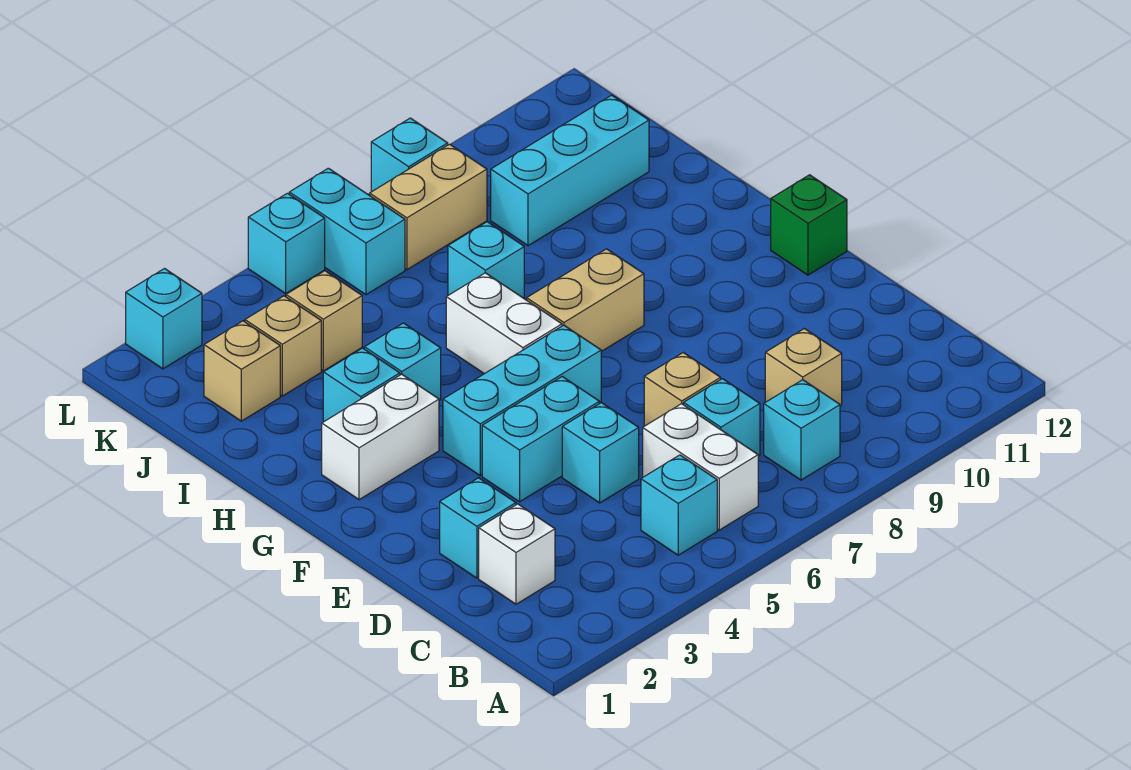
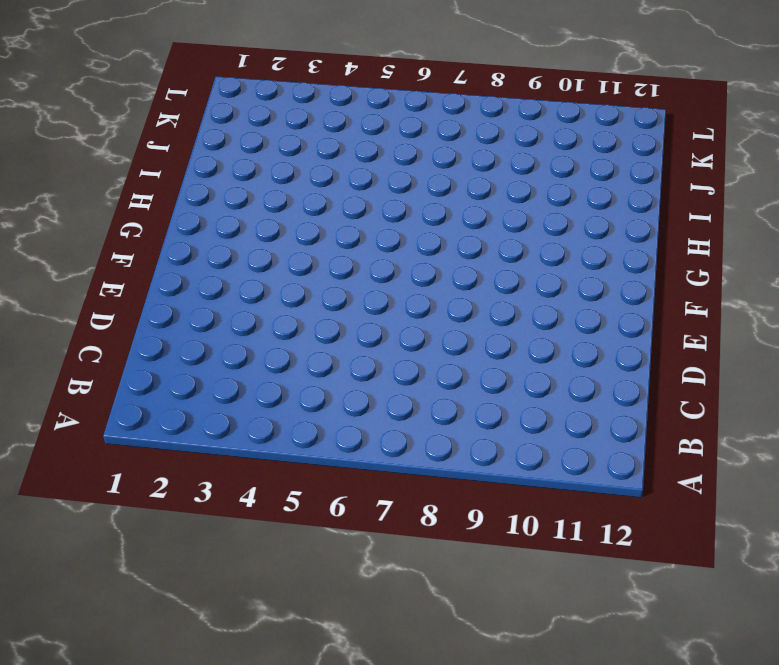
none -> cyan brick B5 level 1
none -> white brick B6:C6 level 1
none -> cyan brick B8 level 1

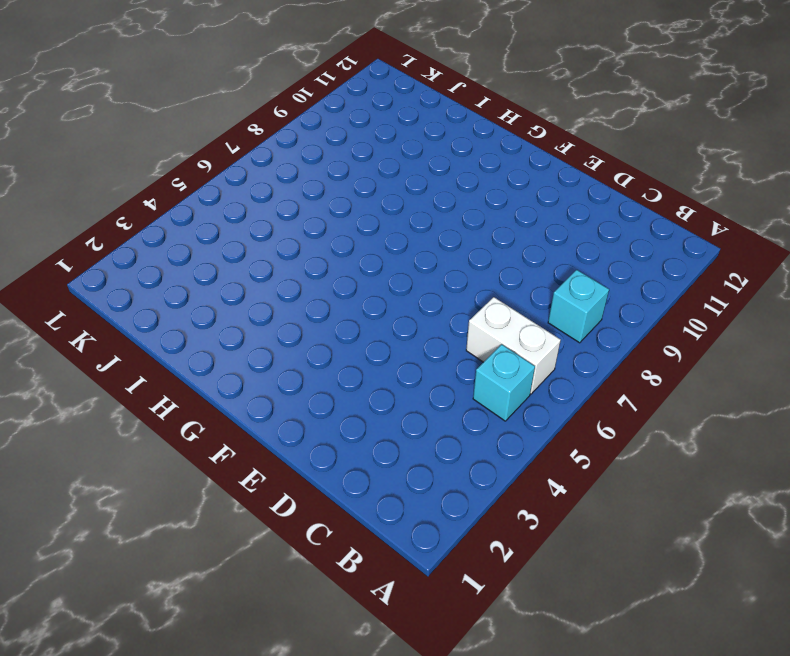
none -> white brick C2 level 1
none -> cyan brick C7 level 1
none -> tan brick C9 level 1

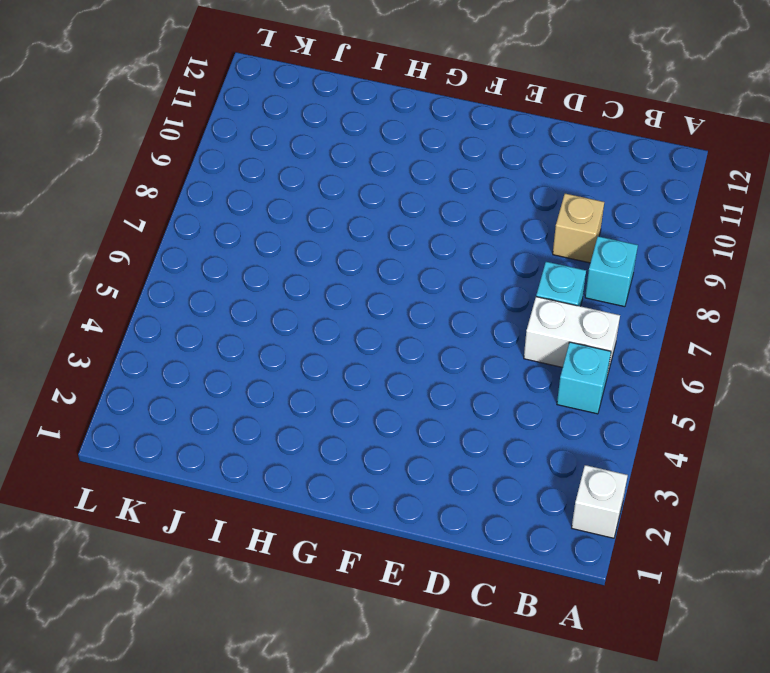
white brick A2 level 1 -> white brick C2 level 1
none -> cyan brick D2 level 1
none -> cyan brick D5 level 1
none -> tan brick D7 level 1

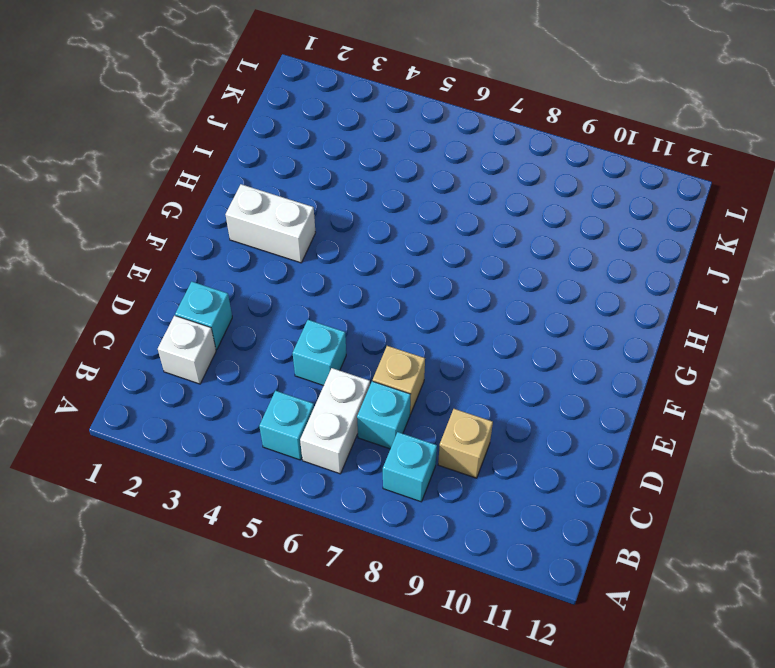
none -> cyan brick E4:E5 level 1
none -> cyan brick F4:F6 level 1
none -> green brick F12 level 1

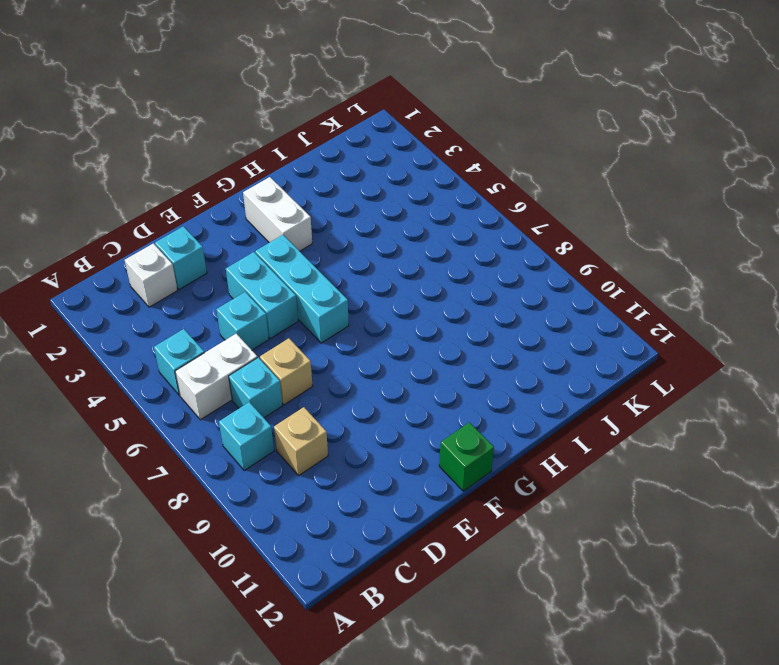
none -> white brick G6:H6 level 1
none -> tan brick G7:G8 level 1
none -> cyan brick H3 level 1

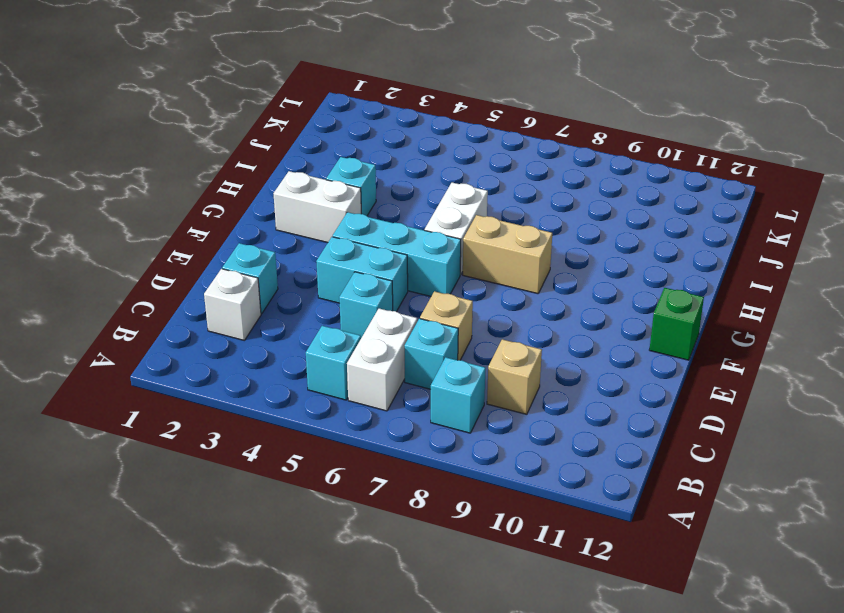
none -> cyan brick H4 level 1
none -> cyan brick I7 level 1
none -> tan brick J2 level 1

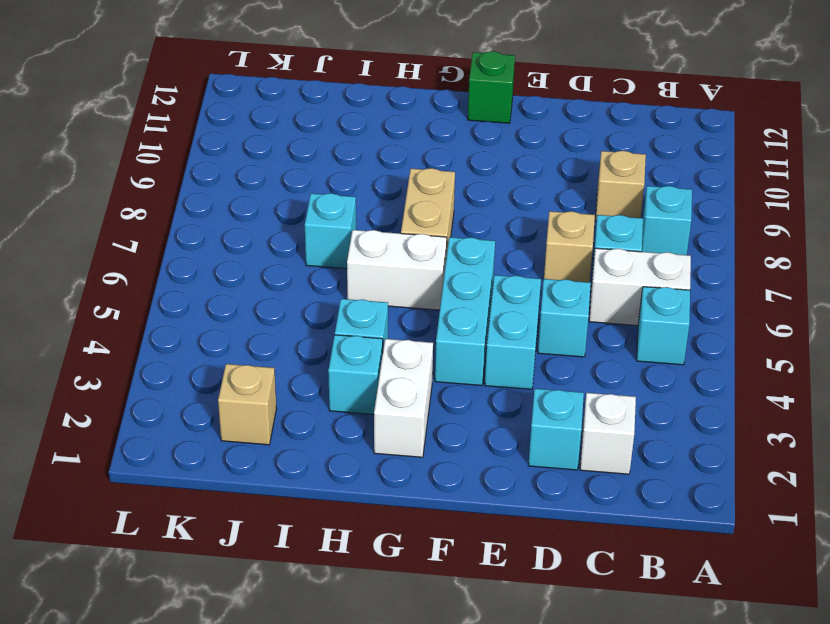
none -> tan brick J3 level 1
none -> tan brick J4 level 1
none -> cyan brick J9:J11 level 1

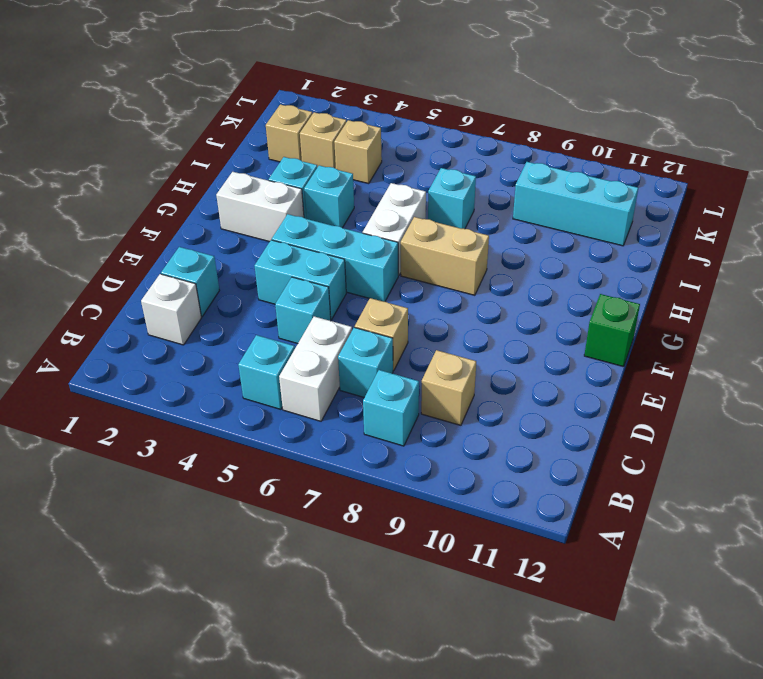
none -> cyan brick K6:L6 level 1
none -> tan brick K7:K8 level 1
none -> cyan brick L2 level 1

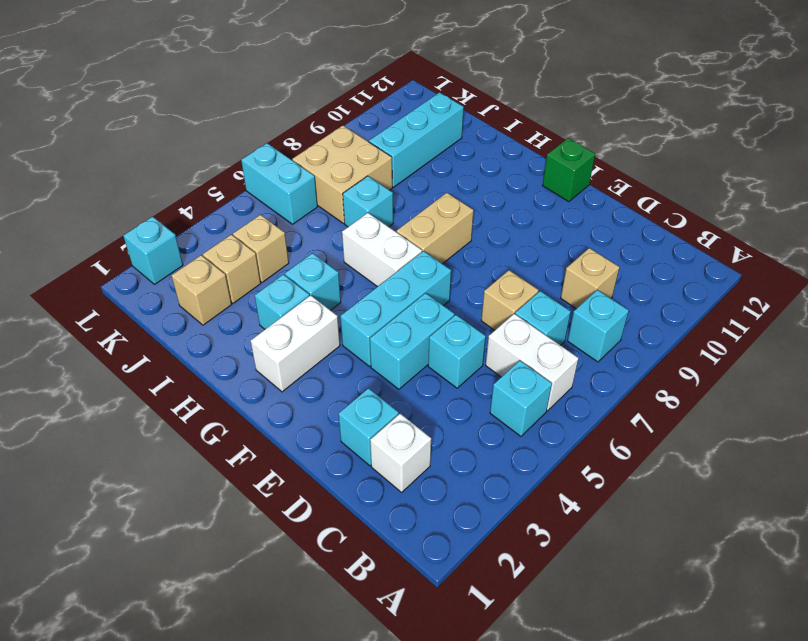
tan brick J7:K8 level 1 -> tan brick K7:K8 level 1
none -> cyan brick L5 level 1
none -> cyan brick L8 level 1

